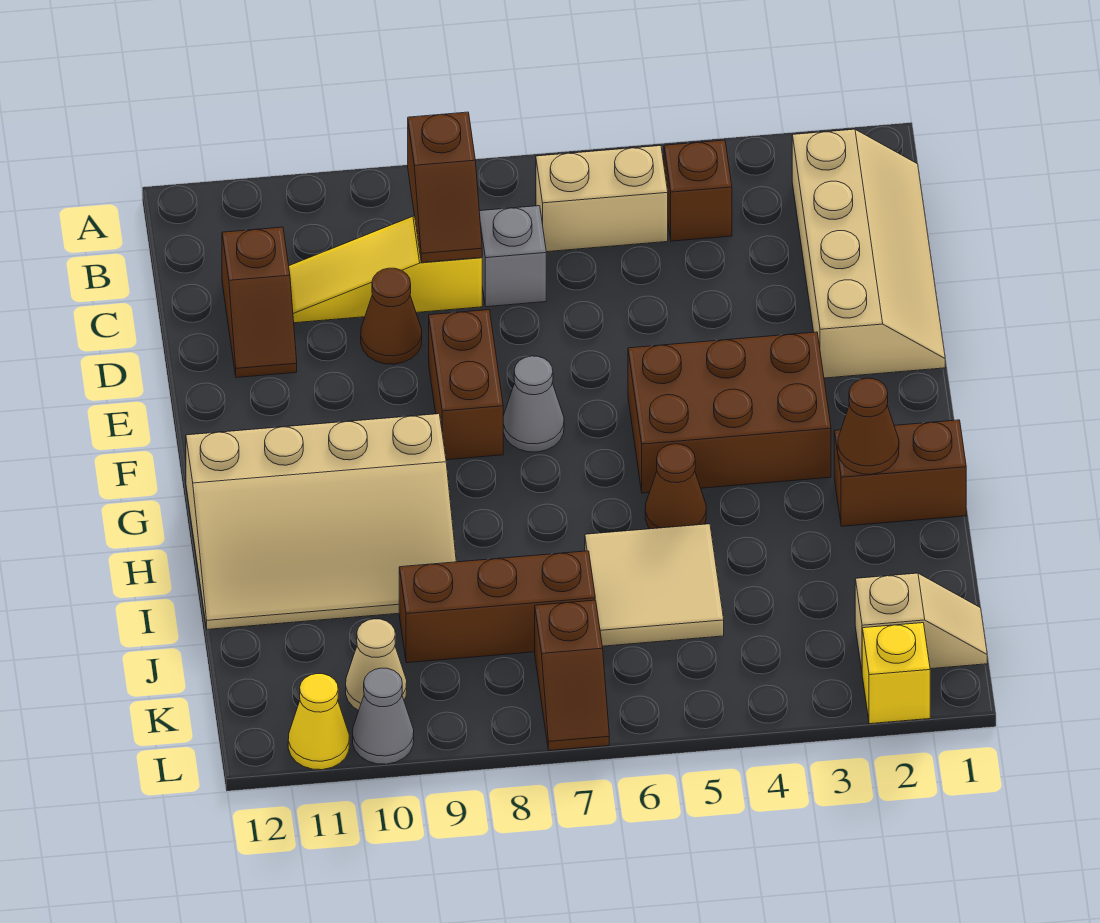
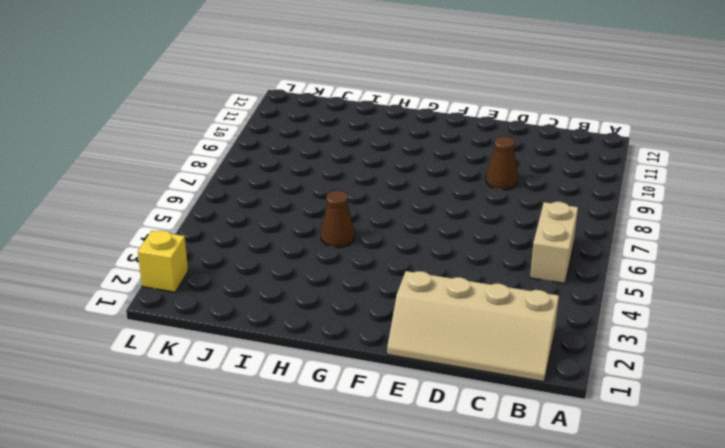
none -> brown brick B4 level 1
none -> grey brick C7 level 1
none -> yellow slope C8:C10 level 1 top 8

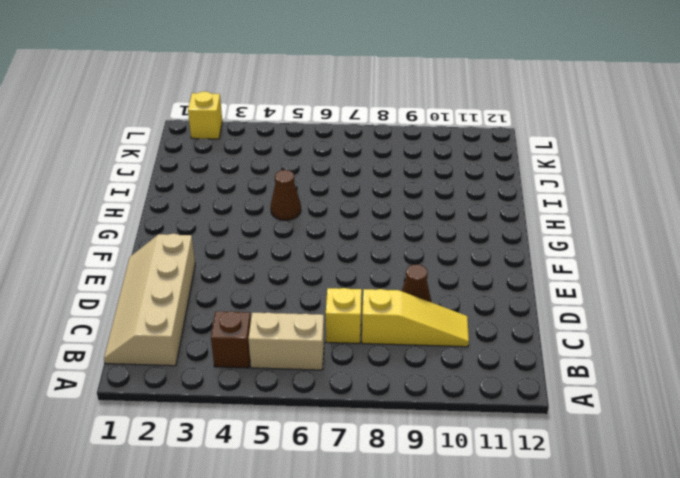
yellow brick C7 level 1 -> grey brick C7 level 1
none -> brown slope C11:D11 level 1 top C
none -> brown brick E8:F8 level 1
none -> brown brick F3:G5 level 1

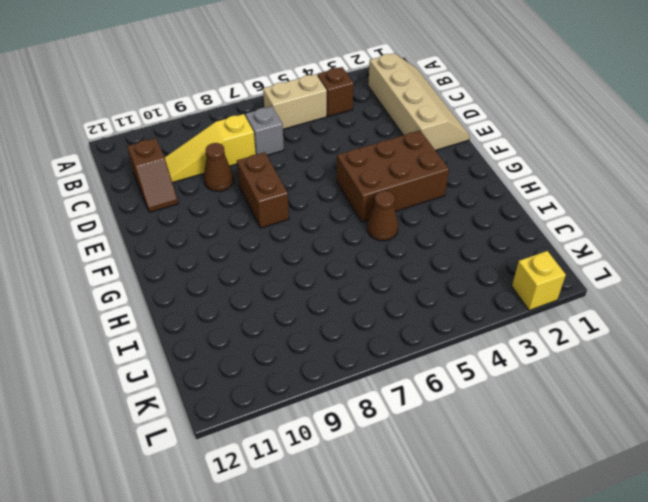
none -> grey cone F7 level 1
none -> tan slope G9:I12 level 1 top G
none -> brown brick H1:H2 level 1

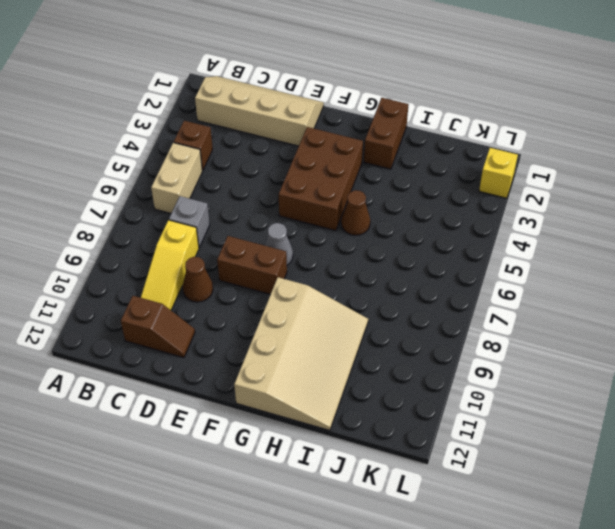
none -> tan tile I5:J6 level 1
none -> brown brick J7:J9 level 1
none -> tan slope K1:K2 level 1 top 2

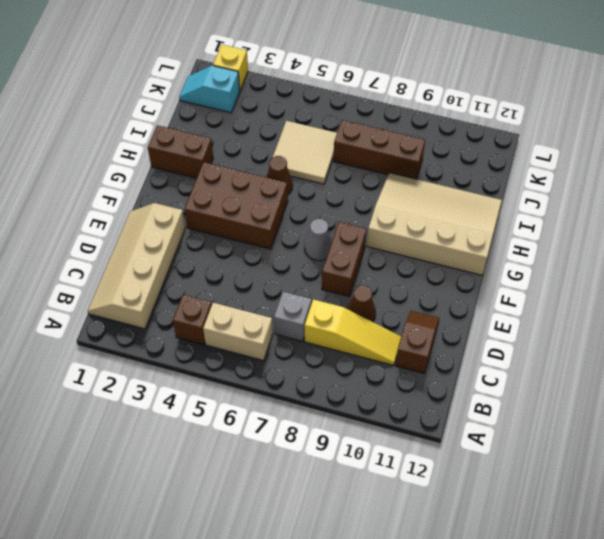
cyan slope K1:K2 level 1 top 2 -> tan slope K1:K2 level 1 top 2
none -> brown slope K7:L7 level 1 top K
none -> tan cone K10 level 1
none -> grey cone L10 level 1

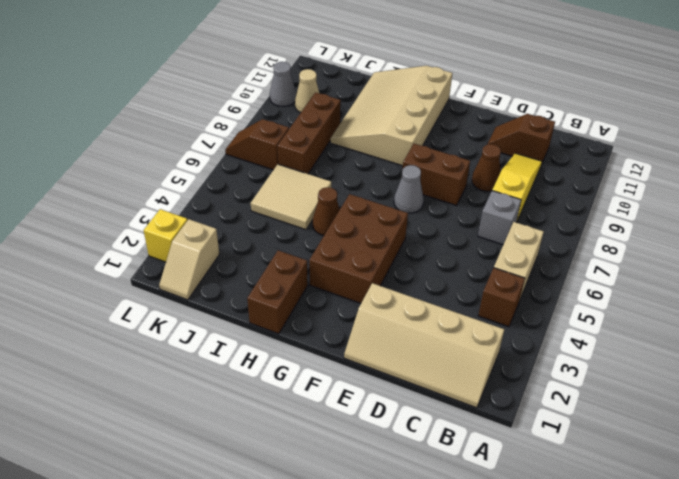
none -> yellow cone L11 level 1
none -> brown slope B8:C8 level 2 top B
none -> brown cone H2 level 2

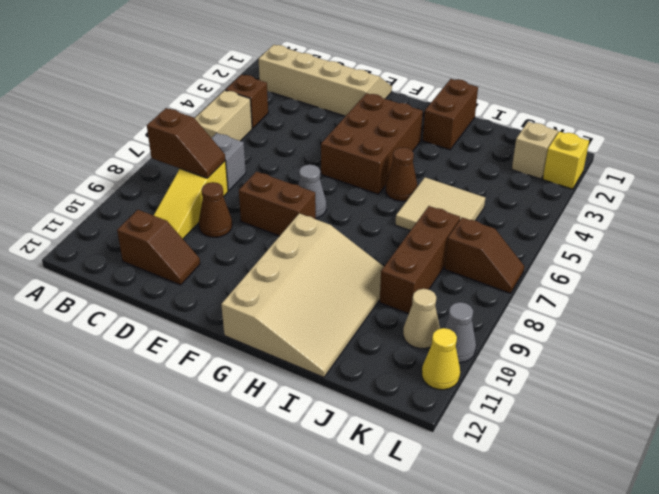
none -> brown cone H2 level 2

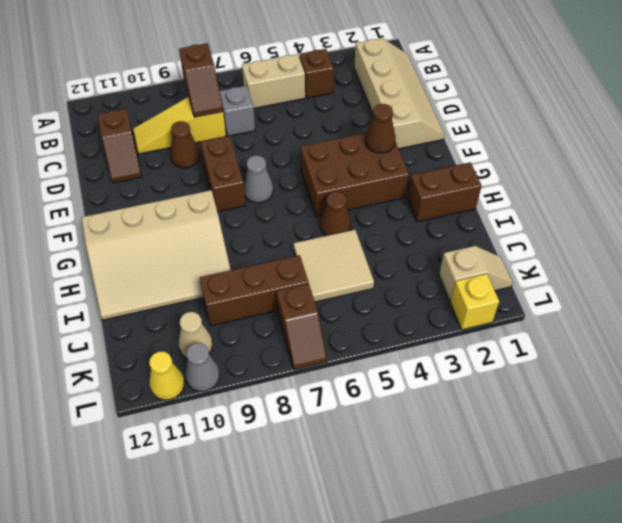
brown cone F3 level 2 -> brown cone H2 level 2

